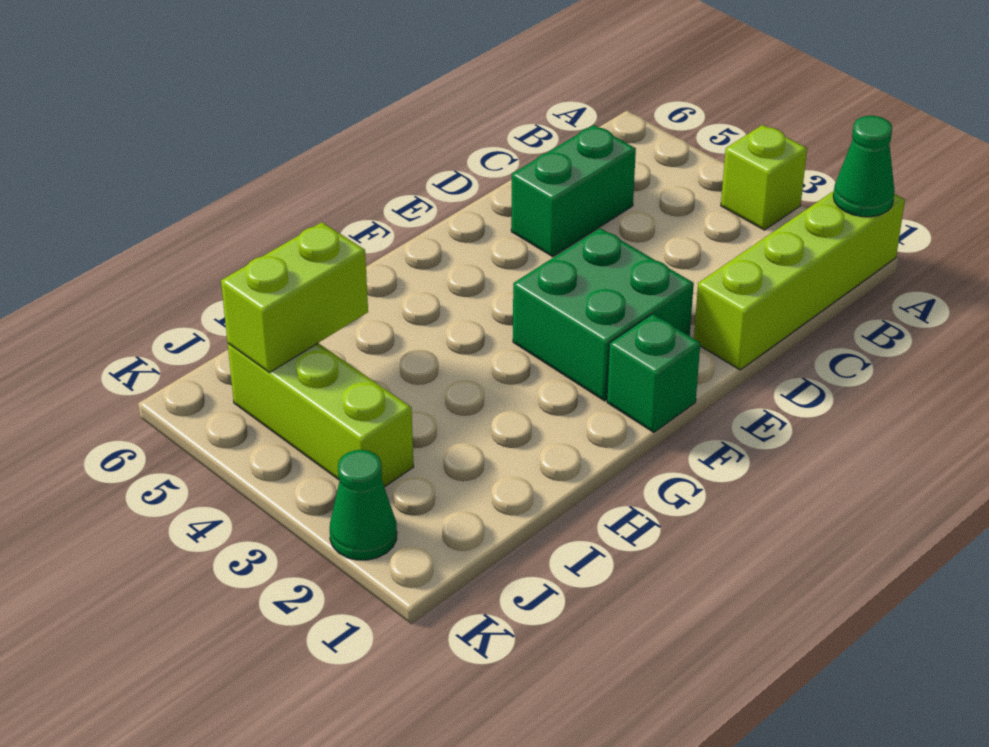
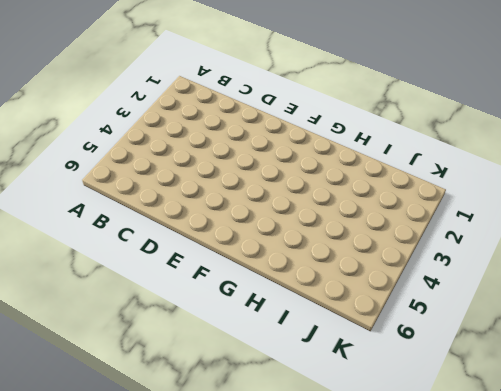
none -> lime brick A1:D1 level 1
none -> lime brick A3 level 1

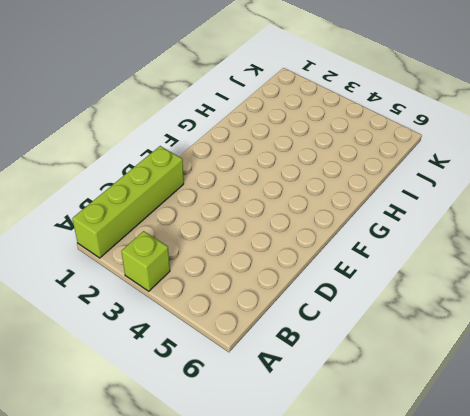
none -> green brick C5:D5 level 1
none -> green brick E2:F3 level 1

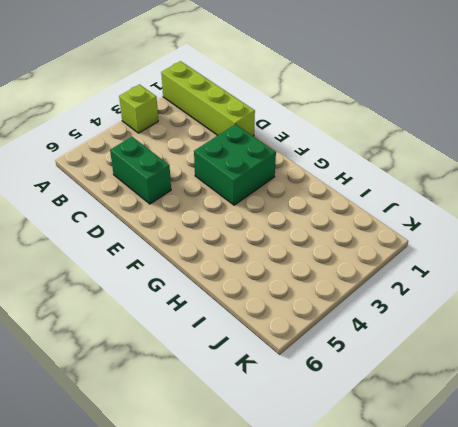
none -> green brick F1 level 1
none -> lime brick J3:J5 level 1

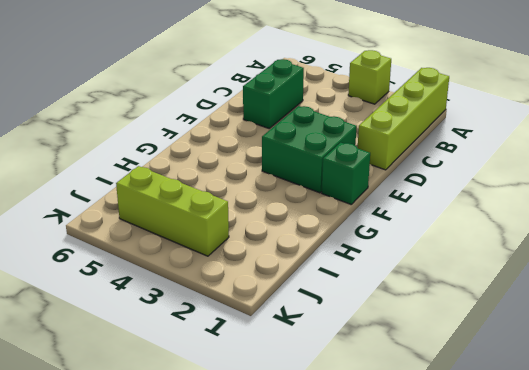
none -> green cone K2 level 1
none -> green cone A1 level 2

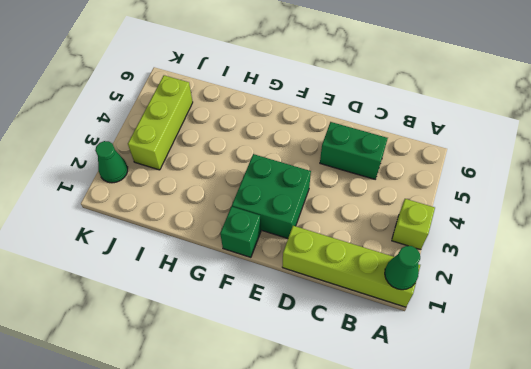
none -> lime brick I5:J5 level 2

